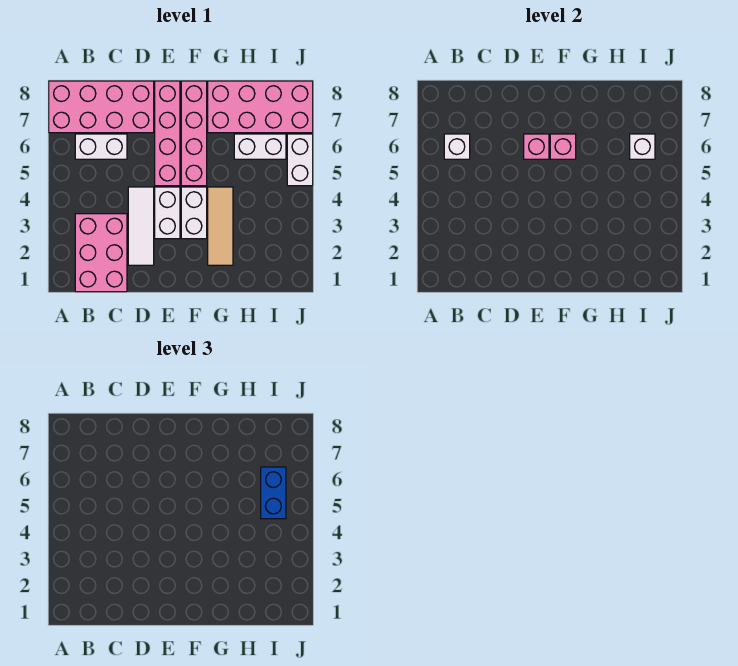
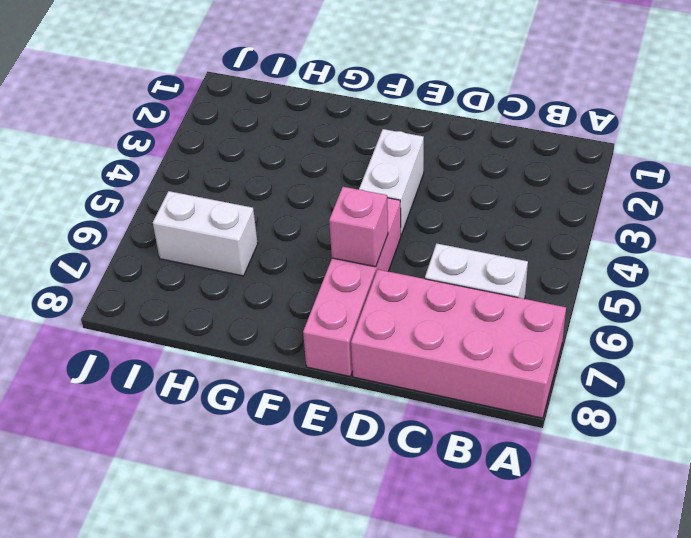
none -> pink brick B1:C3 level 1
none -> white tile D2:D4 level 1
none -> white brick F3:F4 level 1

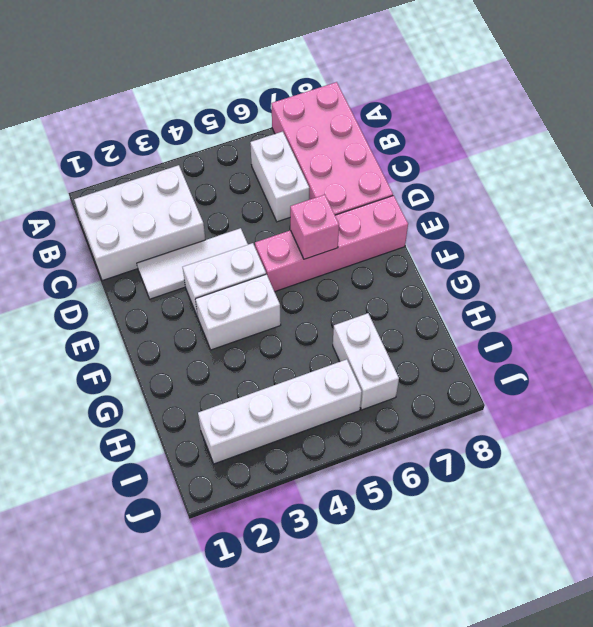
white brick B1:C3 level 1 -> pink brick B1:C3 level 1
white brick I2:I5 level 1 -> none
none -> pink brick F5:F8 level 1
none -> tan tile G2:G4 level 1
none -> pink brick G7:J8 level 1

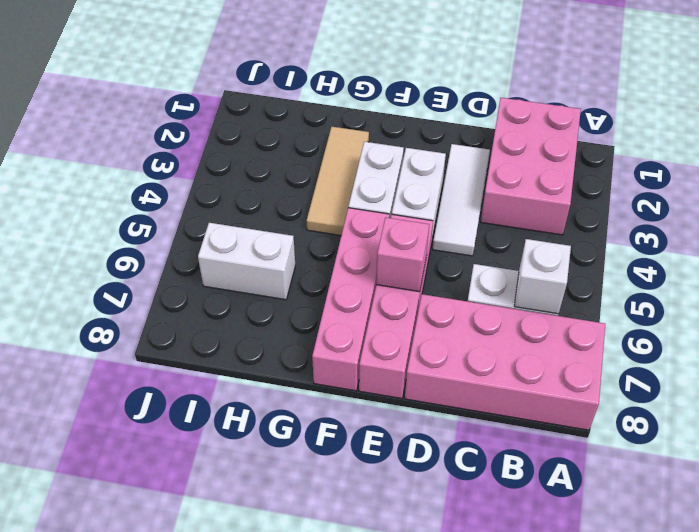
none -> pink brick G7:J8 level 1
none -> white brick J5:J6 level 1
none -> pink brick F6 level 2

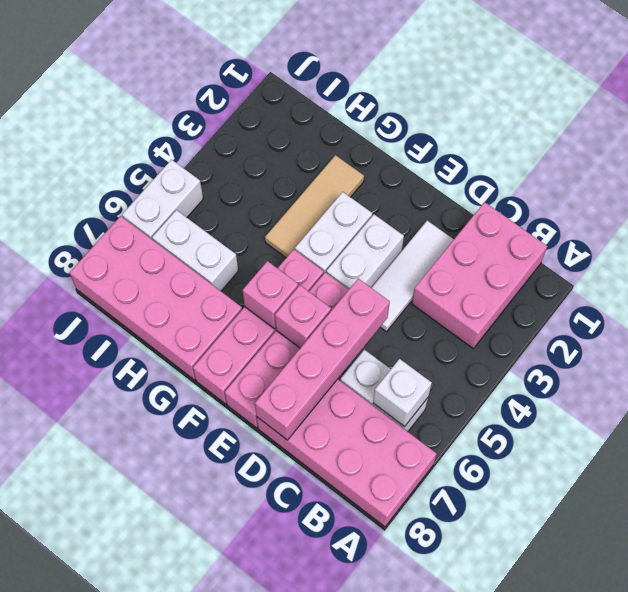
pink brick D5:D8 level 2 -> none
none -> white brick I6 level 2
none -> blue brick I5:I6 level 3

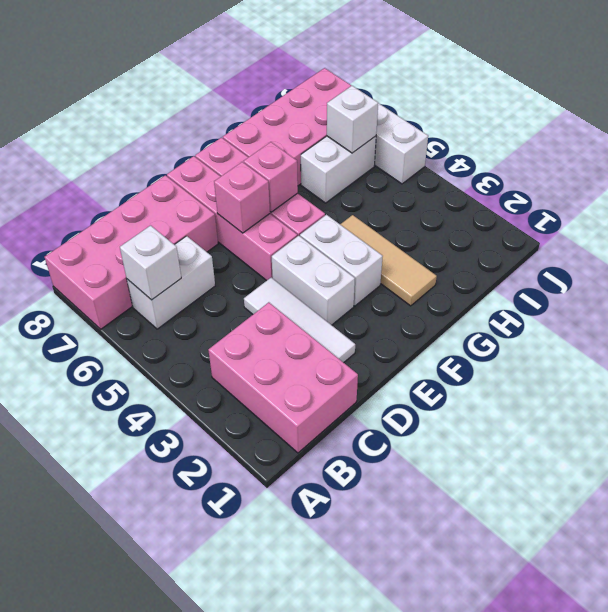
none -> blue brick I5:I6 level 3

